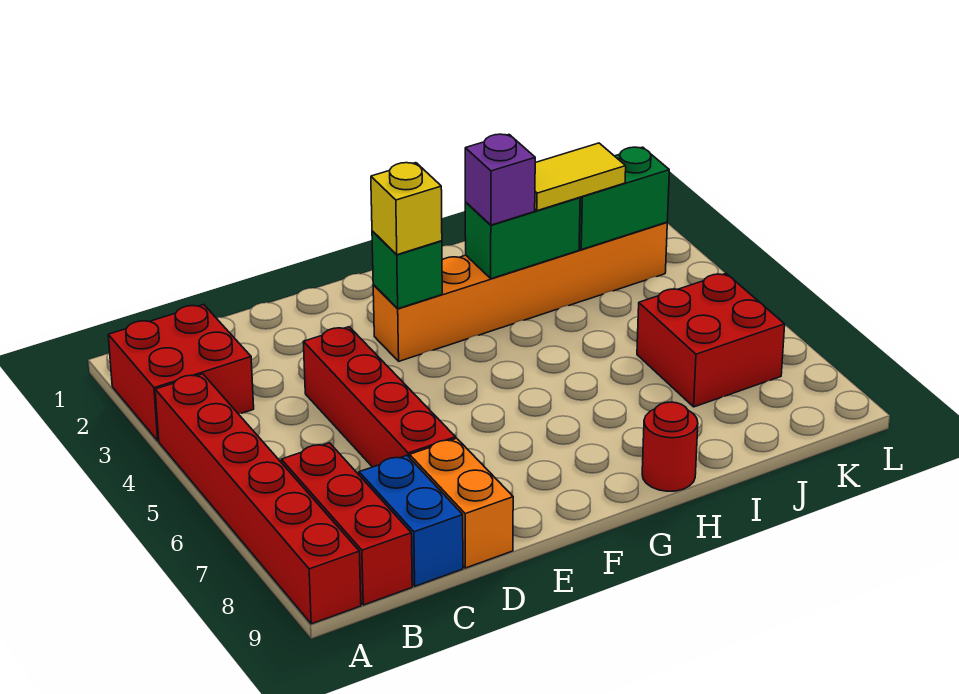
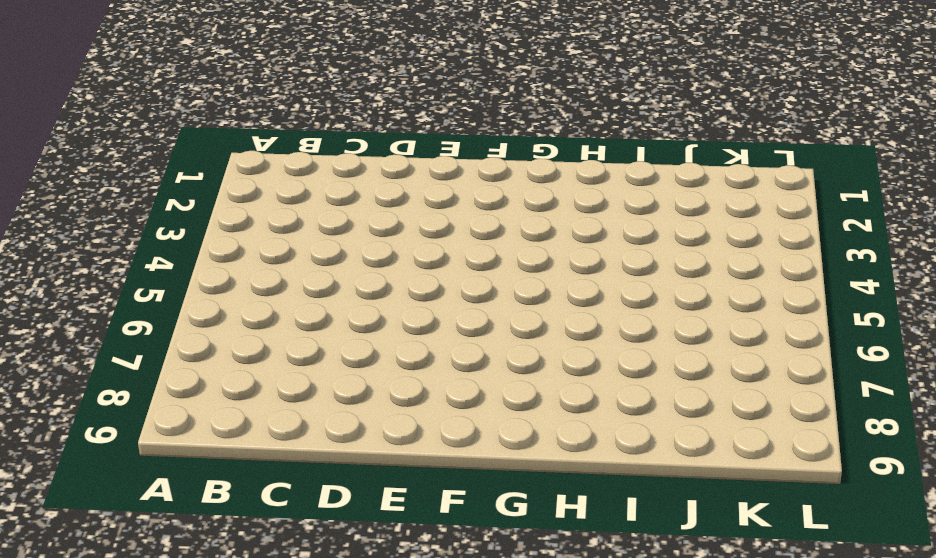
none -> red brick A2:B3 level 1
none -> red brick A4:A9 level 1
none -> red brick B7:B9 level 1

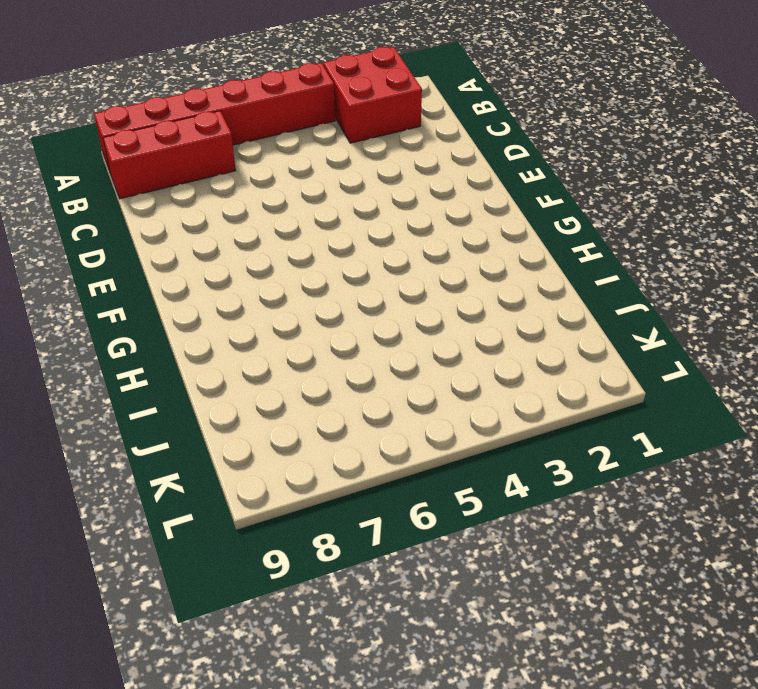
none -> blue brick C8:C9 level 1
none -> red brick D4:D7 level 1
none -> orange brick D8:D9 level 1

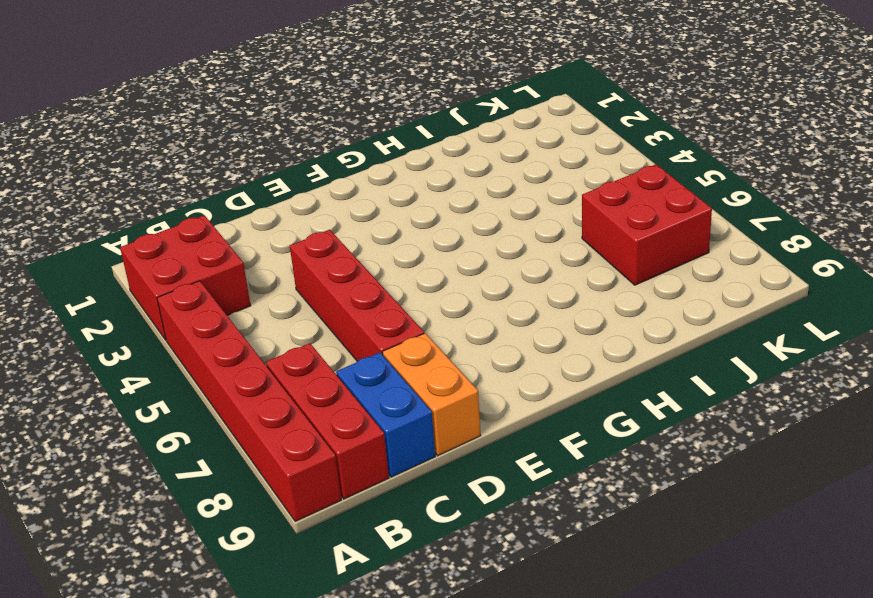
none -> orange brick F3:K3 level 1
none -> red round brick H9 level 1
none -> green brick F3 level 2

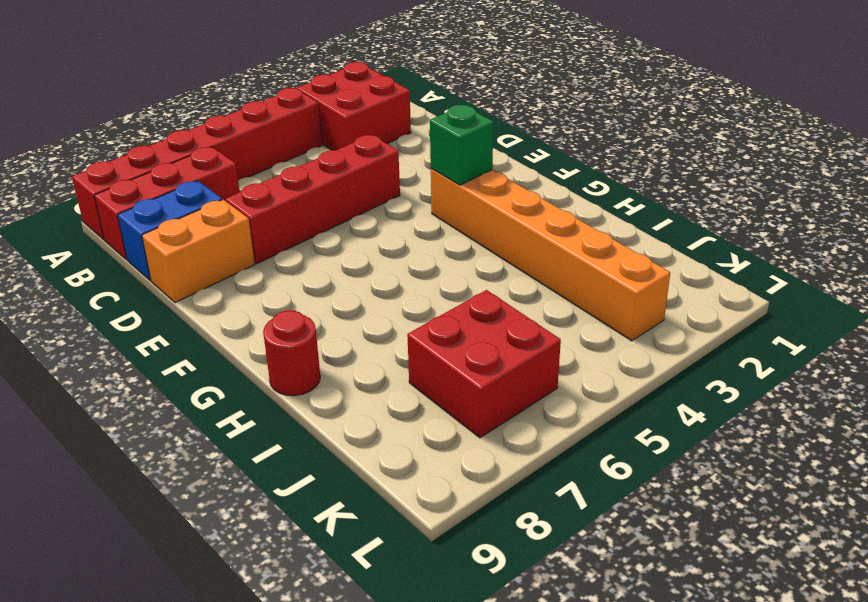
none -> green brick H3:I3 level 2
none -> green brick J3:K3 level 2
none -> yellow brick F3 level 3

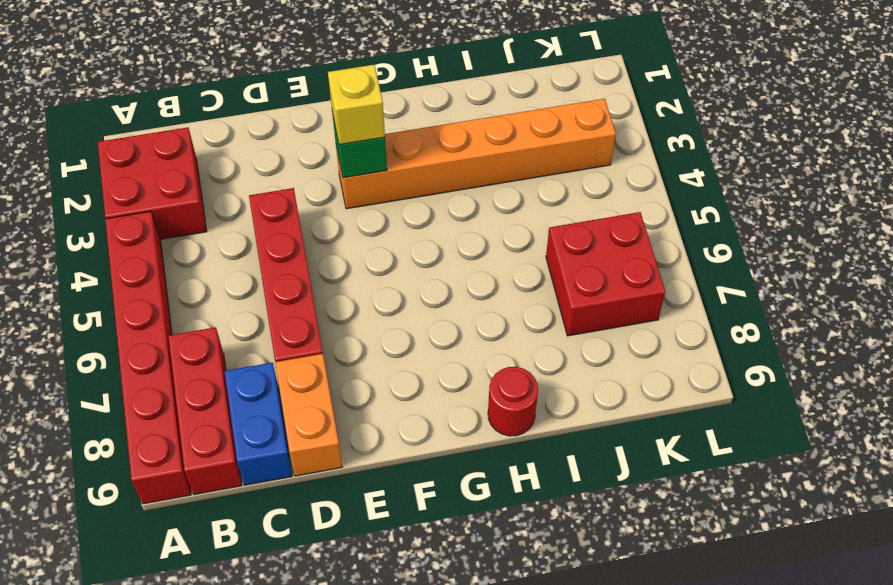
none -> green brick H3:I3 level 2
none -> green brick J3:K3 level 2
none -> purple brick H3 level 3

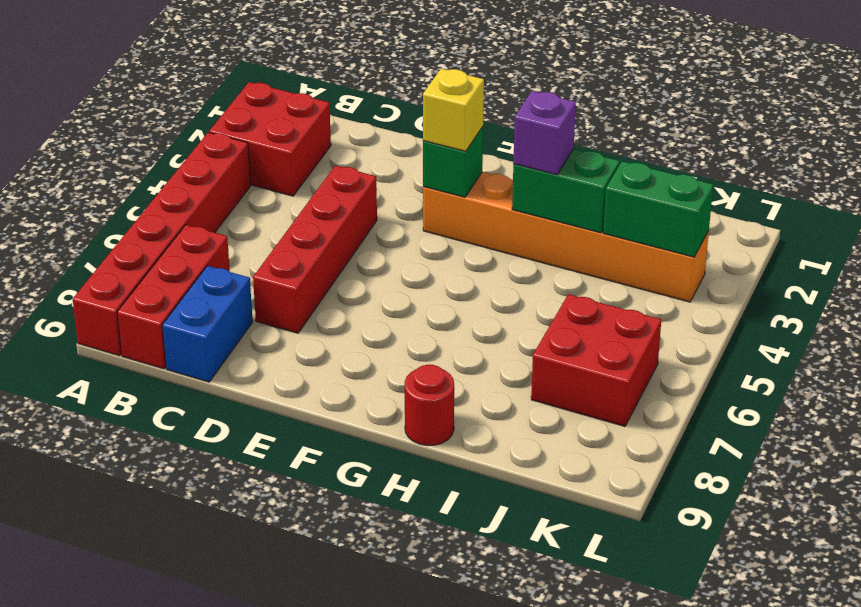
none -> orange brick D8:D9 level 1
none -> yellow tile I3:J3 level 3

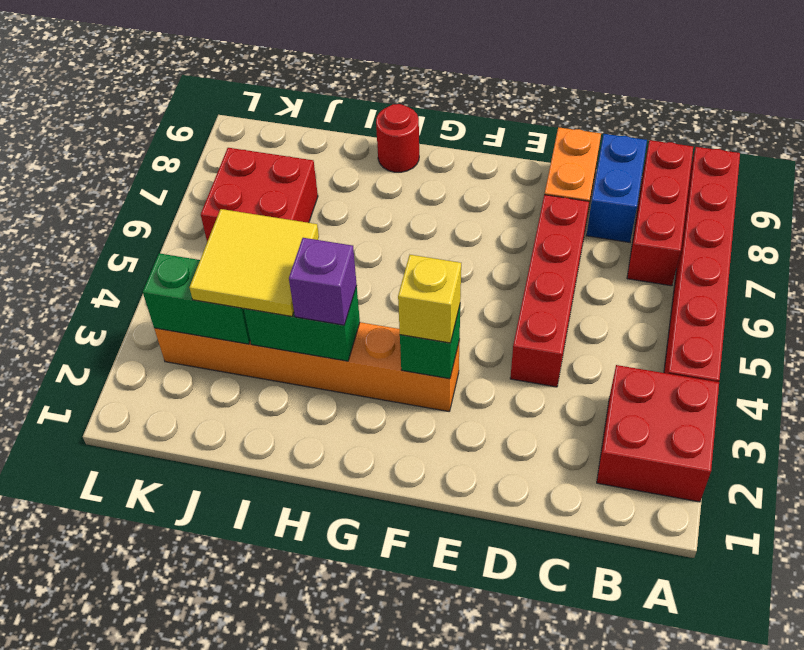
yellow tile I3:J4 level 3 -> yellow tile I3:J3 level 3

